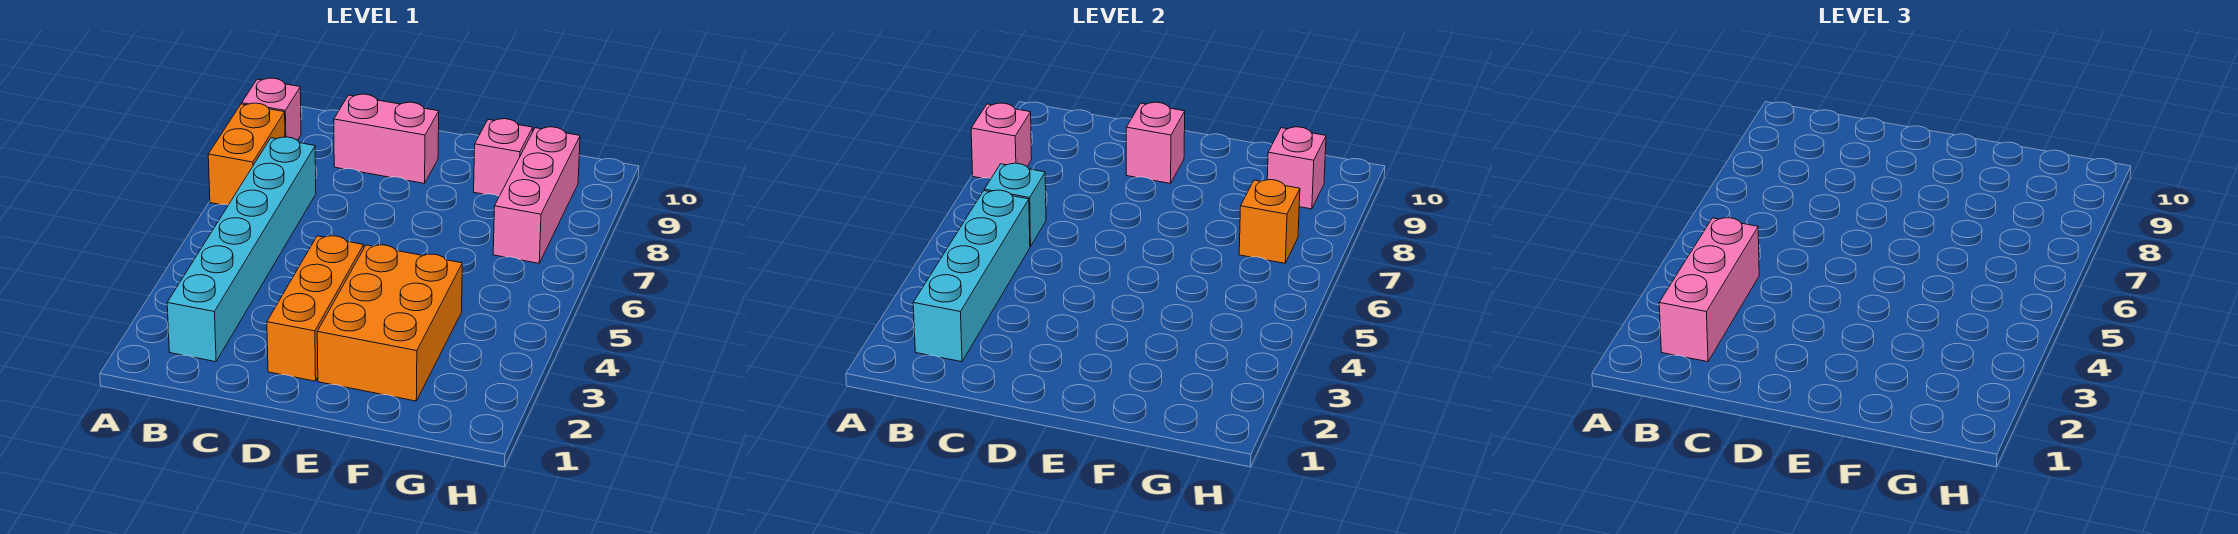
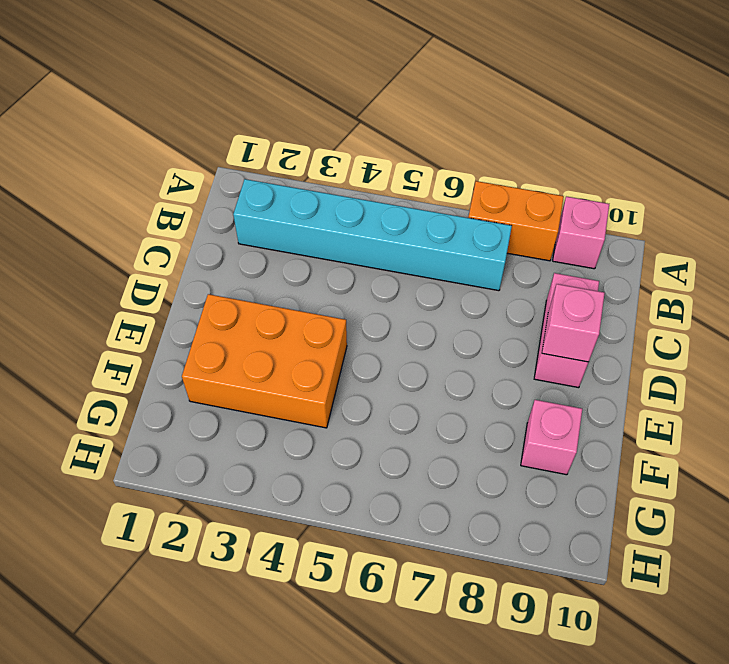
none -> orange brick D2:D4 level 1
none -> pink brick G7:G9 level 1
none -> pink brick A8 level 2

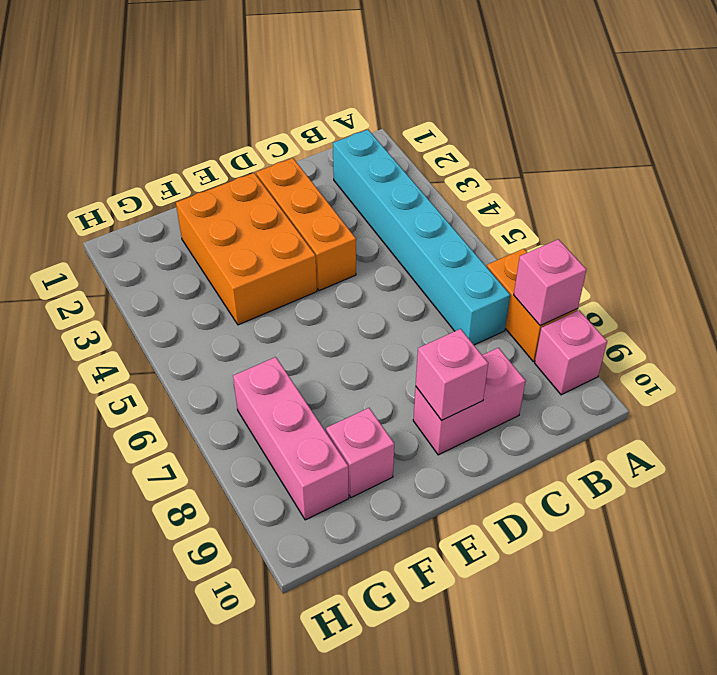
none -> cyan brick B2:B5 level 2
none -> cyan brick B6 level 2
none -> orange brick G7 level 2

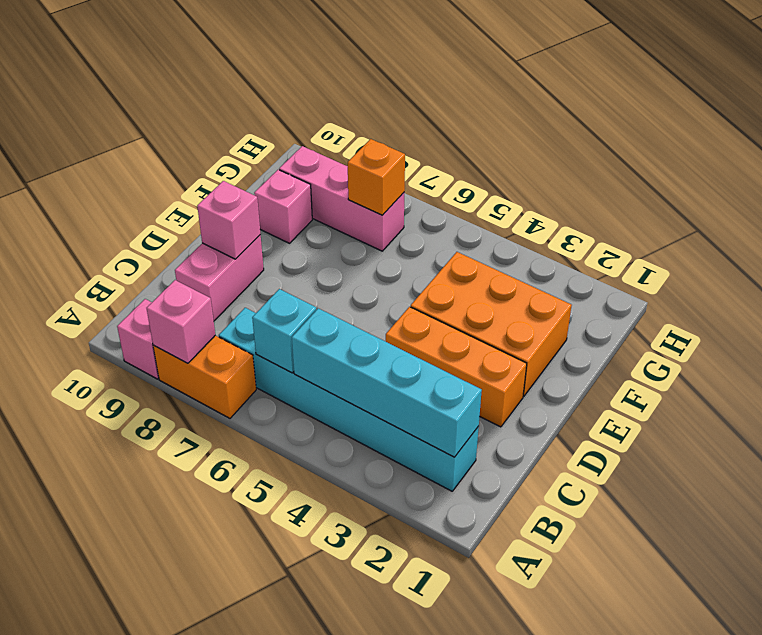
none -> pink brick G9 level 2
none -> pink brick B2:B4 level 3

